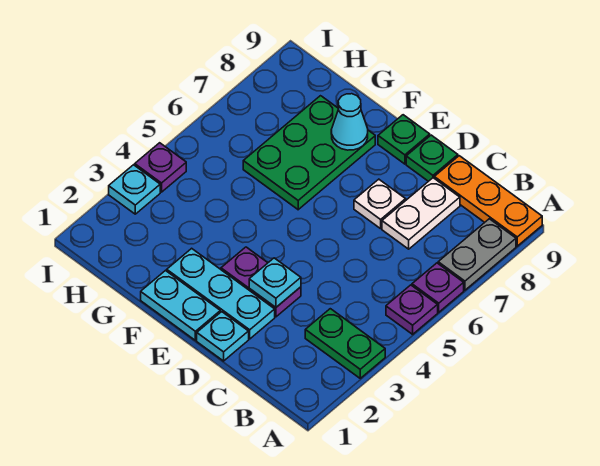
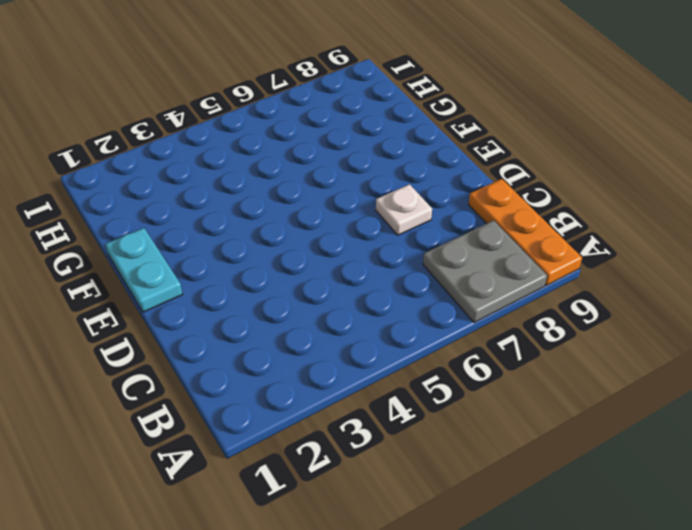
grey plate A7:B8 level 1 -> grey plate A7:A8 level 1
none -> green plate A3:B3 level 1
none -> purple plate A5 level 1
none -> purple plate A6 level 1

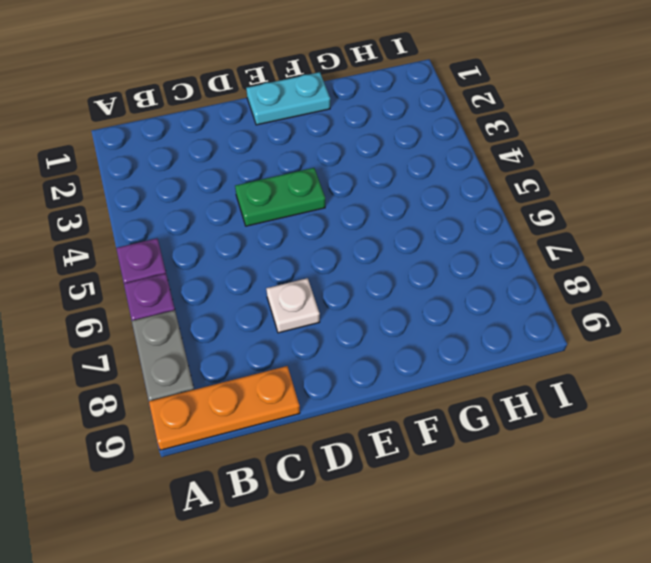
green plate D4:E4 level 1 -> green plate A3:B3 level 1
none -> white plate C7:C8 level 1
none -> cyan plate D1 level 1
none -> cyan plate D2:F2 level 1

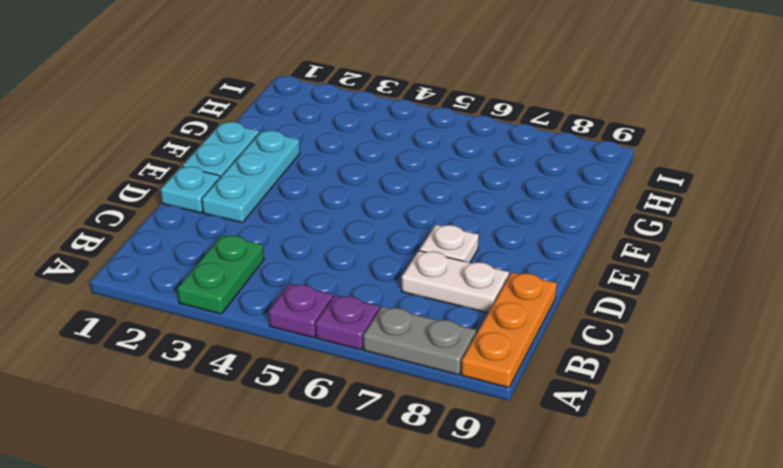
none -> purple plate D3:E3 level 1
none -> green plate D9 level 1
none -> green plate E9 level 1

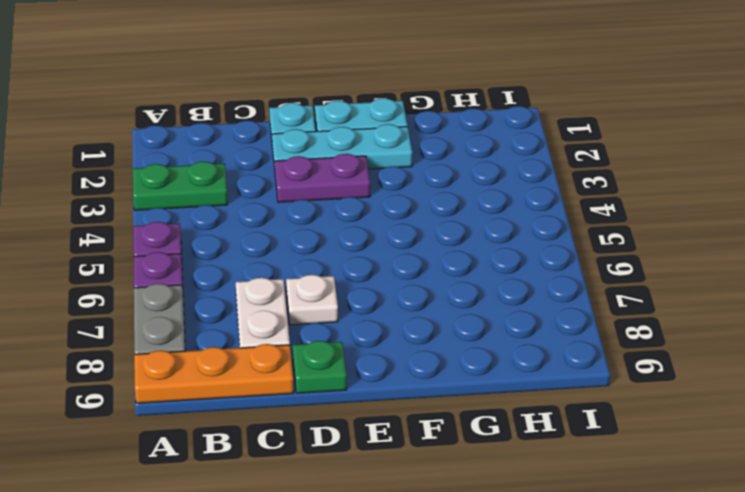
none -> green plate E9 level 1
none -> green plate F6:G8 level 1
none -> cyan plate I3 level 1

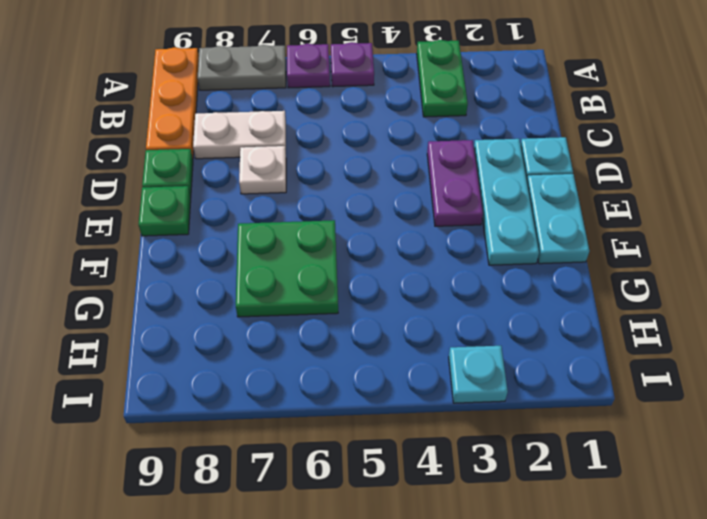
green plate F6:G7 level 1 -> green plate F6:G8 level 1
none -> purple plate I4 level 1
none -> cyan plate D3 level 2
none -> cyan cone F8 level 2

